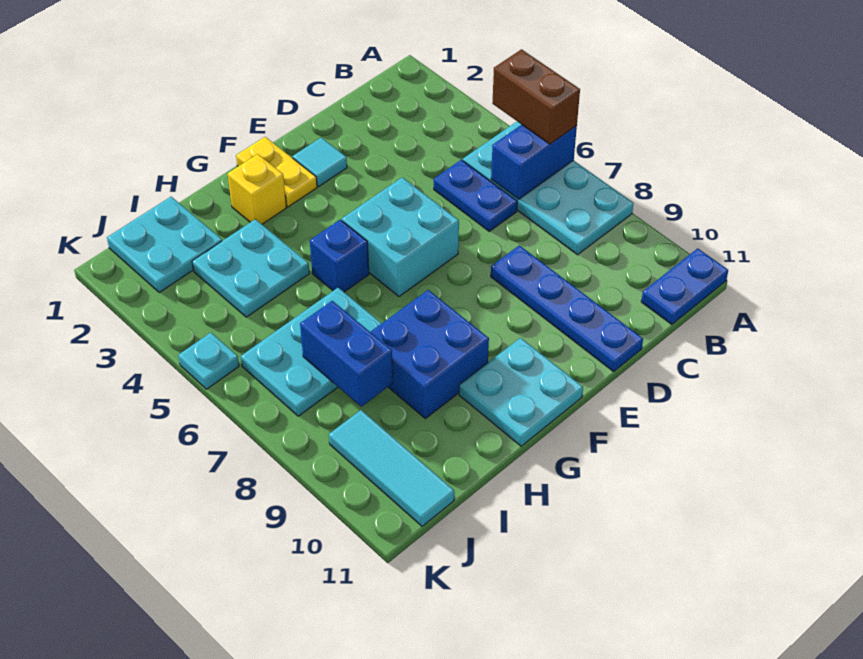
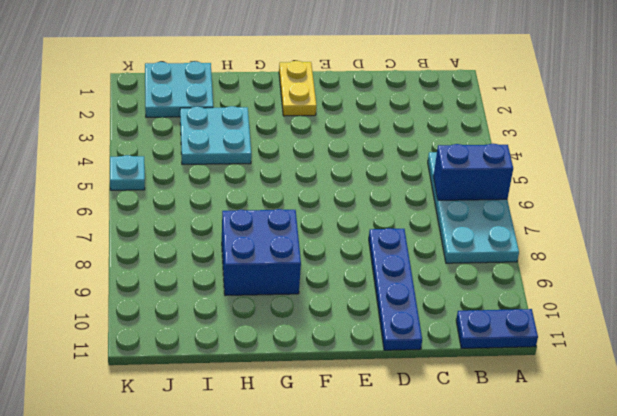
none -> blue plate C5:C6 level 1
none -> cyan tile E2 level 1
none -> cyan brick E5:F6 level 1

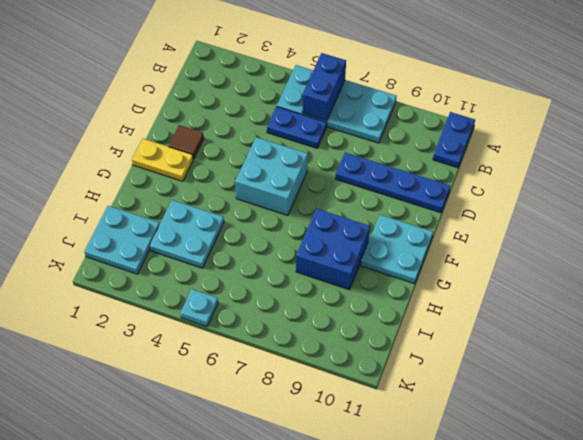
brown tile E2 level 1 -> cyan tile E2 level 1
none -> yellow brick G2 level 1
none -> blue brick G5 level 1
none -> cyan plate H6:J7 level 1

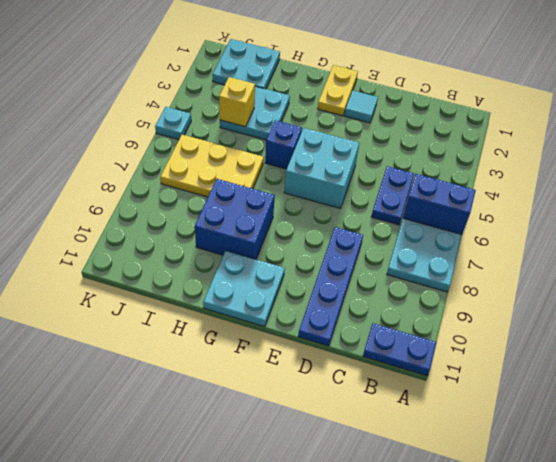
yellow plate H6:J7 level 1 -> cyan plate H6:J7 level 1
yellow brick I4 level 2 -> yellow brick G2 level 1
none -> cyan tile J9:J11 level 1
none -> blue brick I7:I8 level 2
none -> brown brick A5:A6 level 3

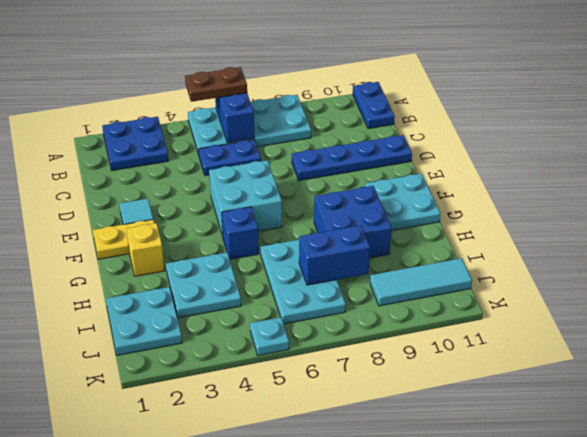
blue plate A2:B3 level 1 -> none
brown plate A5:A6 level 3 -> brown brick A5:A6 level 3

